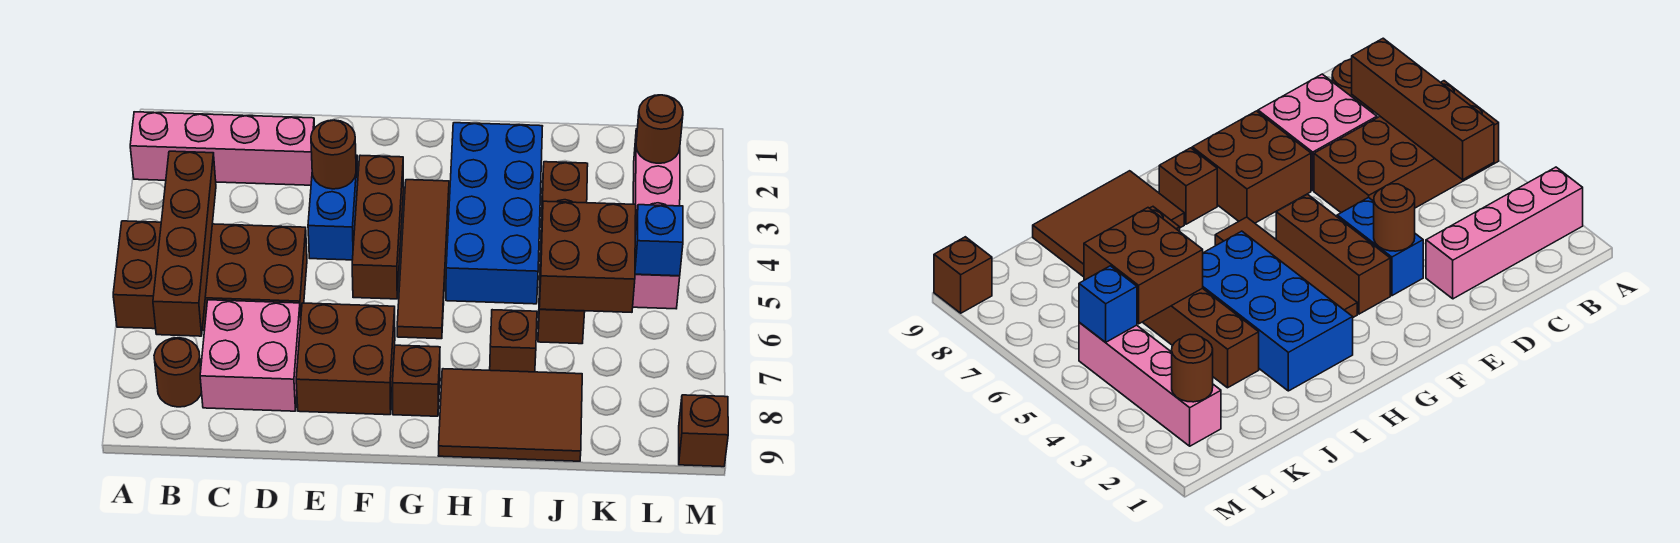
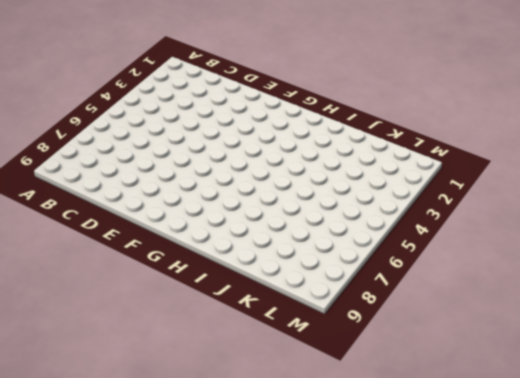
none -> pink brick A2:D2 level 1
none -> brown brick A5:D6 level 1
none -> brown round brick B8 level 1

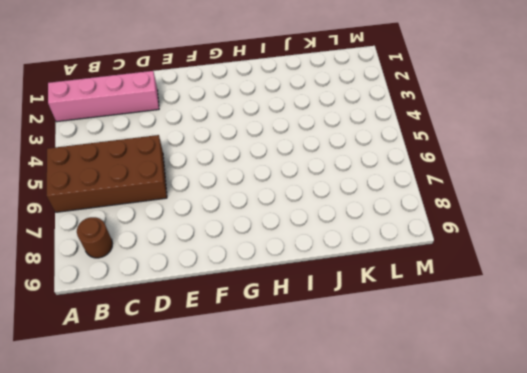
none -> pink brick C7:D8 level 1
none -> blue brick E3:E4 level 1
none -> brown brick E7:F8 level 1

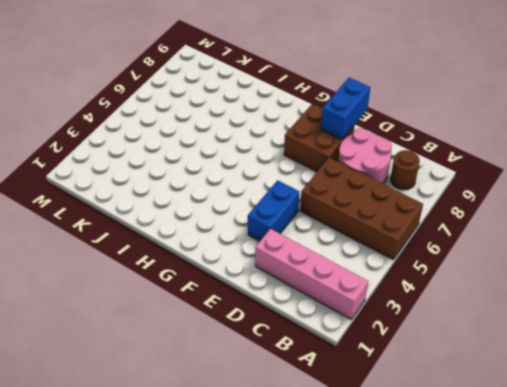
pink round brick C7:D8 level 1 -> pink brick C7:D8 level 1
blue brick E8:E9 level 2 -> none
none -> brown brick F3:F5 level 1
none -> brown tile G3:G6 level 1
none -> brown brick G8 level 1

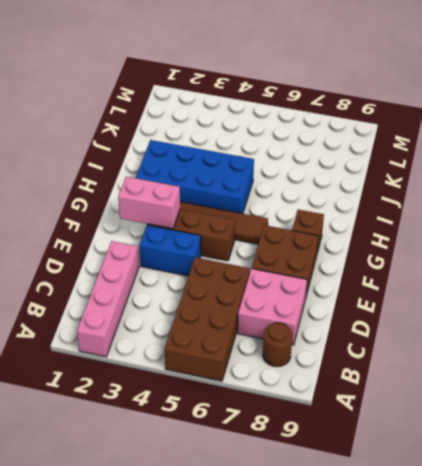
pink brick F2:F3 level 2 -> none
none -> brown tile H8:J9 level 1
none -> brown brick I7 level 1
none -> brown brick J3:J6 level 1

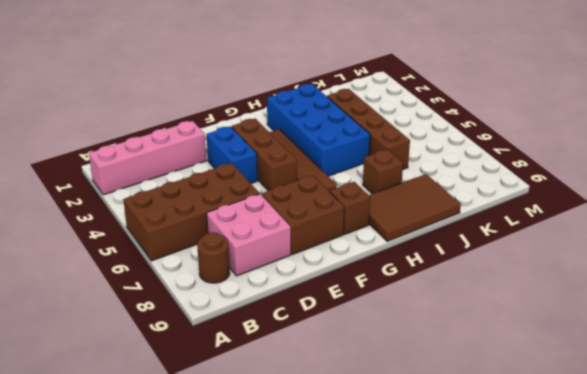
none -> pink brick L2:L5 level 1
none -> brown brick M9 level 1
none -> brown brick B4:B7 level 2

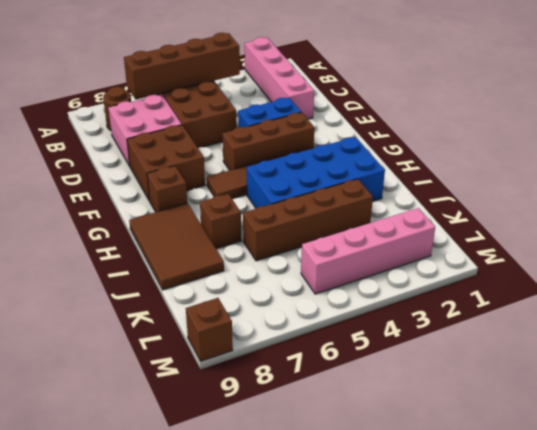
none -> brown round brick E3 level 2
none -> brown brick J5:K6 level 2
none -> brown round brick L2 level 2

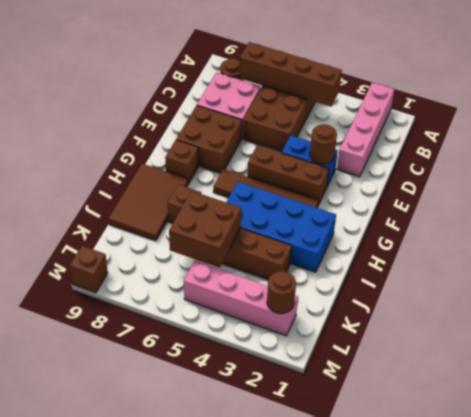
none -> blue brick L5 level 2

